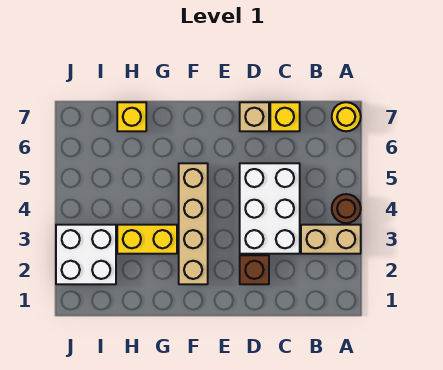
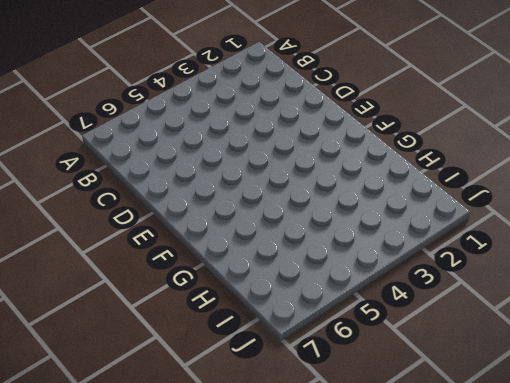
none -> tan brick A3:B3 level 1
none -> brown round brick A4 level 1

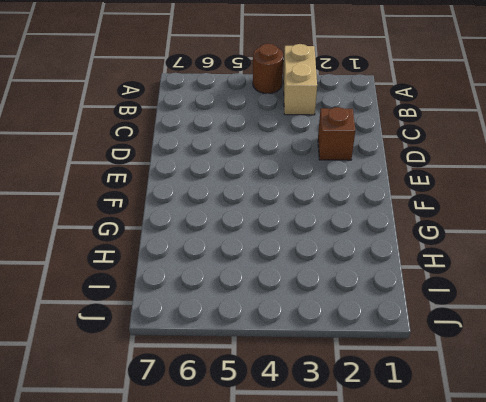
none -> yellow round brick A7 level 1
none -> white brick C3:D5 level 1

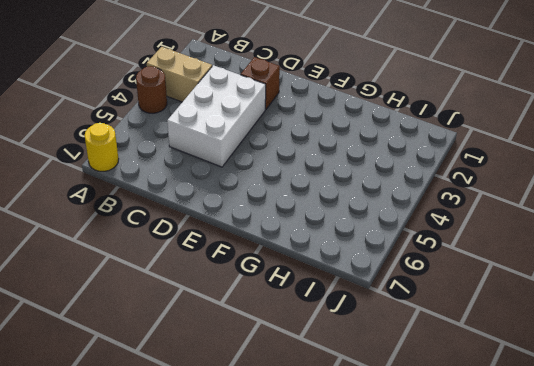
none -> yellow brick C7 level 1
none -> tan brick D7 level 1

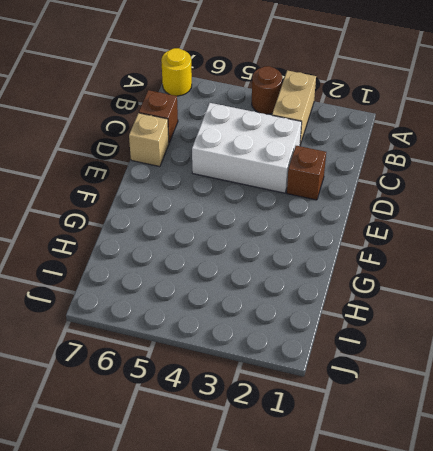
brown brick C7 level 1 -> yellow brick C7 level 1
none -> tan brick F2:F5 level 1
none -> yellow brick G3:H3 level 1

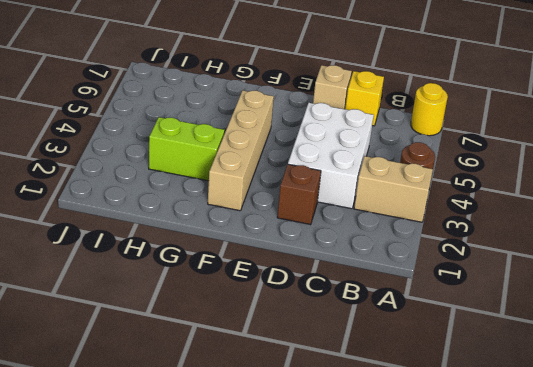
lime brick G3:H3 level 1 -> yellow brick G3:H3 level 1
none -> yellow brick H7 level 1
none -> white brick I2:J3 level 1

